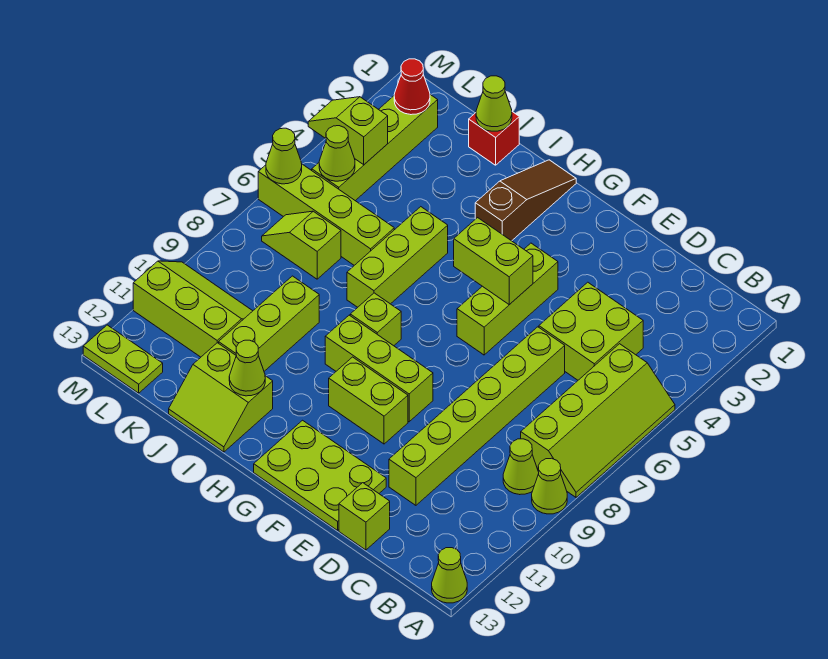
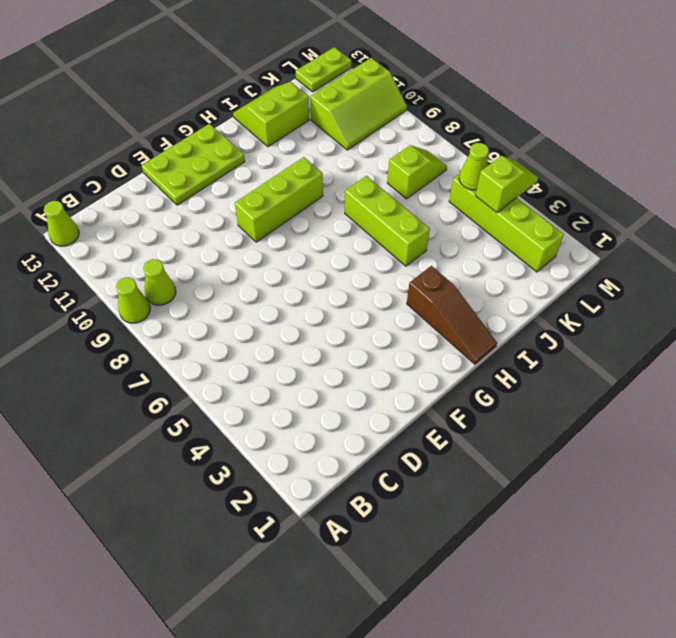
none -> lime slope A5:B8 level 1 top B
none -> lime brick C4:D5 level 1
none -> lime brick D6:D11 level 1

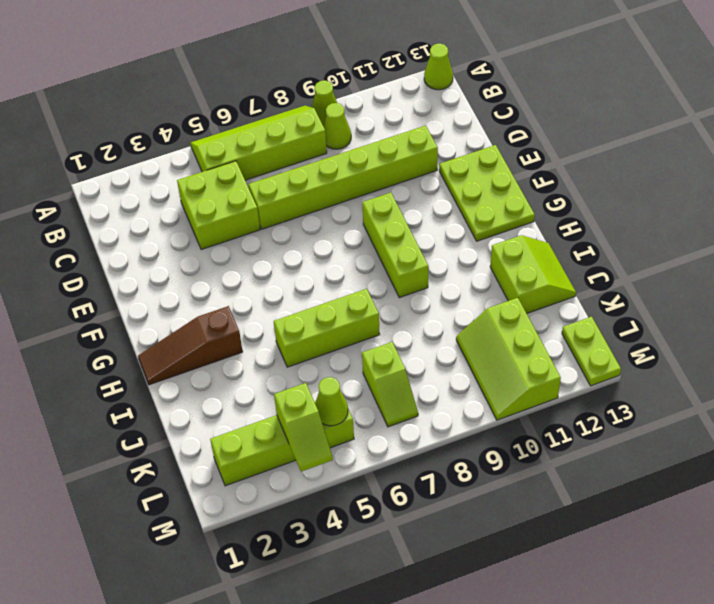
none -> lime brick D13 level 1
none -> lime brick F4:F6 level 1
none -> lime brick F10:G10 level 1

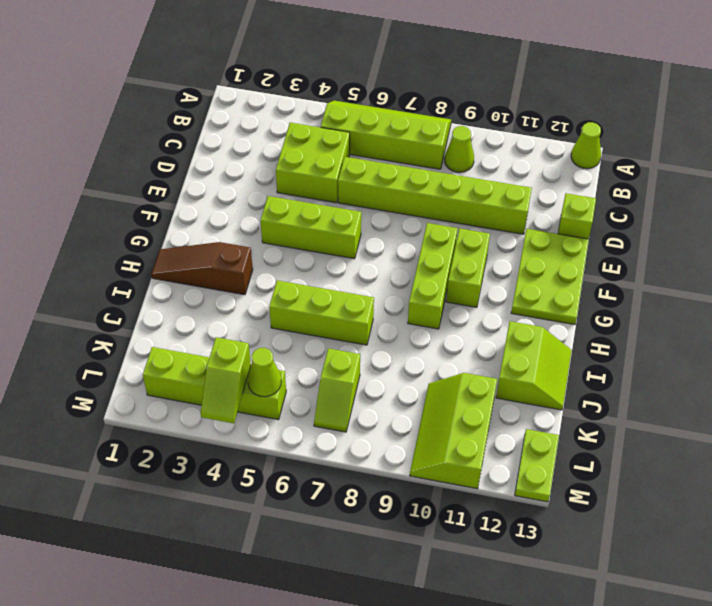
none -> lime cone A9 level 1
none -> lime brick H8 level 1
none -> red brick J1 level 1

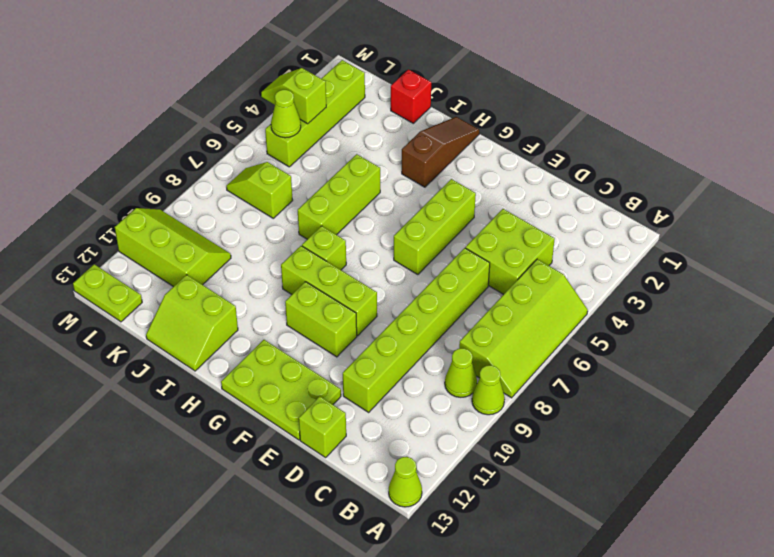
none -> lime brick J6:M6 level 1
none -> lime brick J9:J11 level 1
none -> lime brick F5:G5 level 2

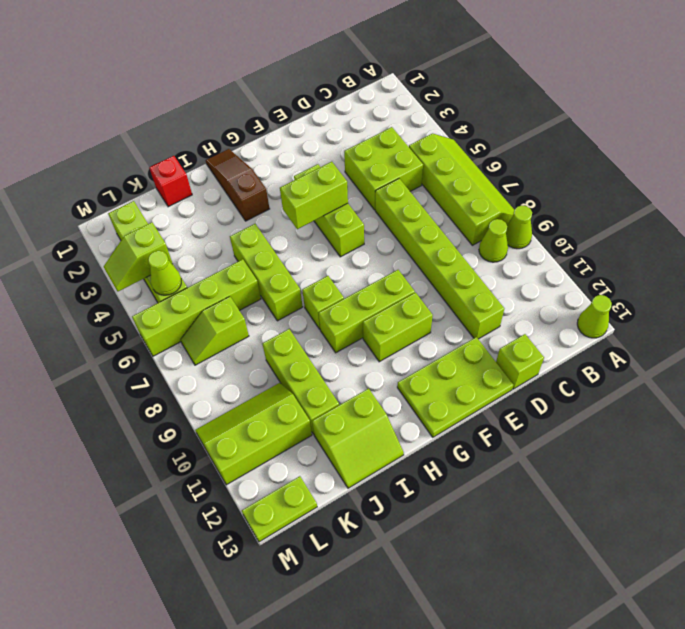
none -> lime cone I12 level 2
none -> lime cone J1 level 2
none -> red cone L2 level 2

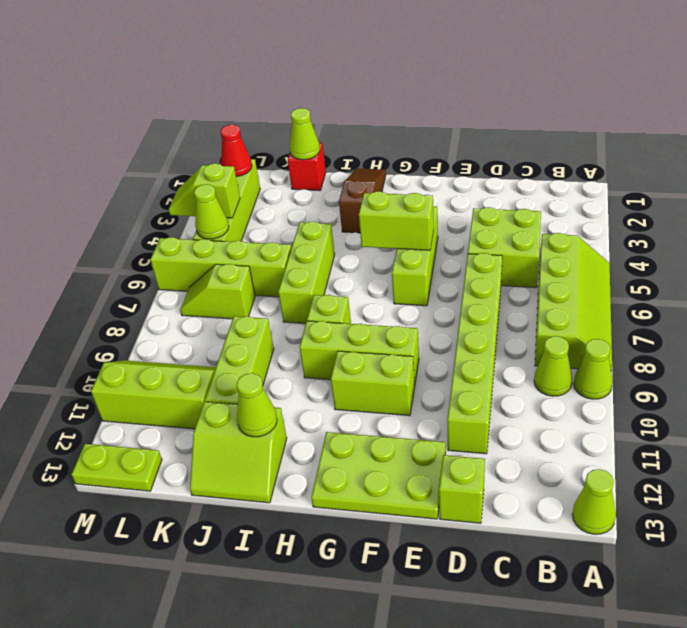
none -> lime cone M6 level 2

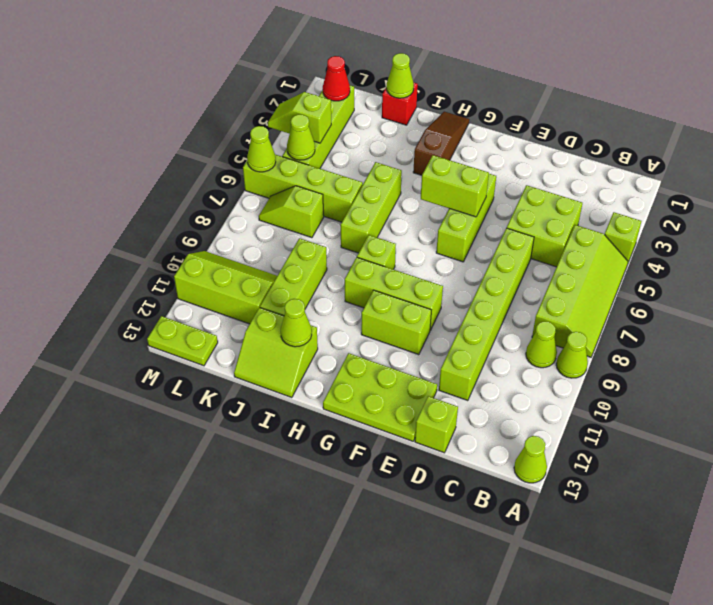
lime brick A4 level 1 -> none

